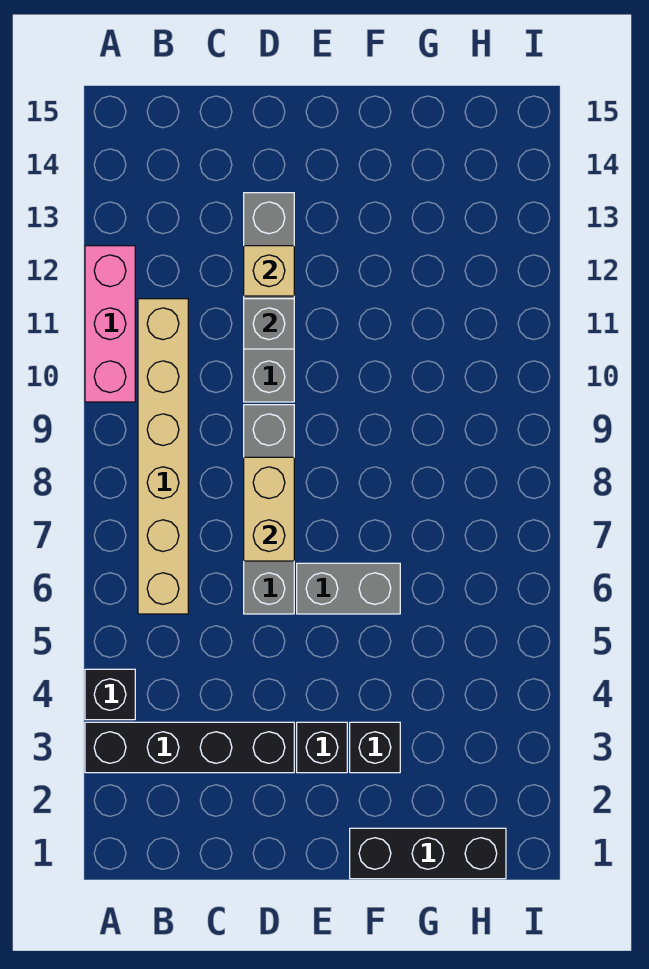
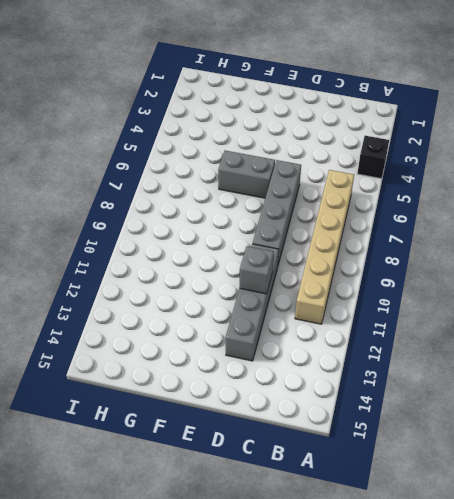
none -> black brick A3:D3 level 1
none -> pink brick A10:A12 level 1
none -> black brick E3 level 1

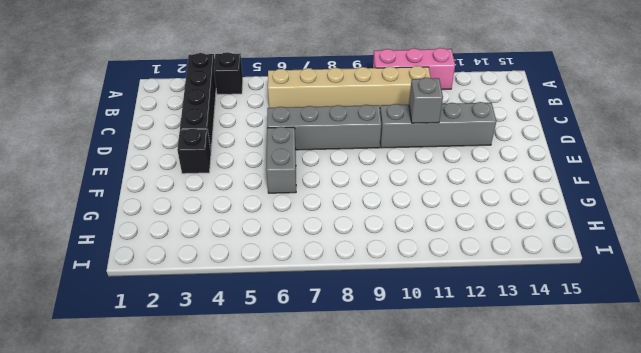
none -> black brick F1:H1 level 1
none -> black brick F3 level 1
none -> tan brick D7:D8 level 2

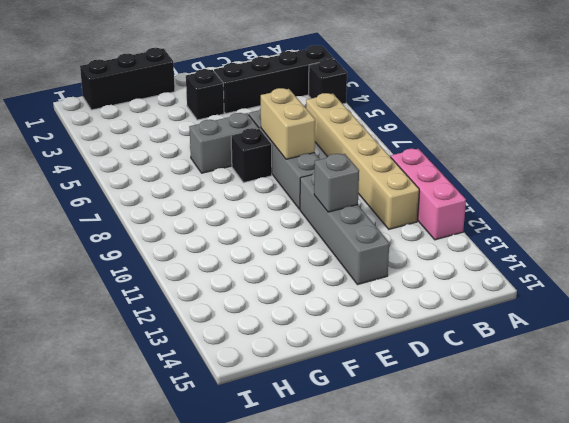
black brick E7 level 1 -> black brick F3 level 1
none -> tan brick D12 level 2

